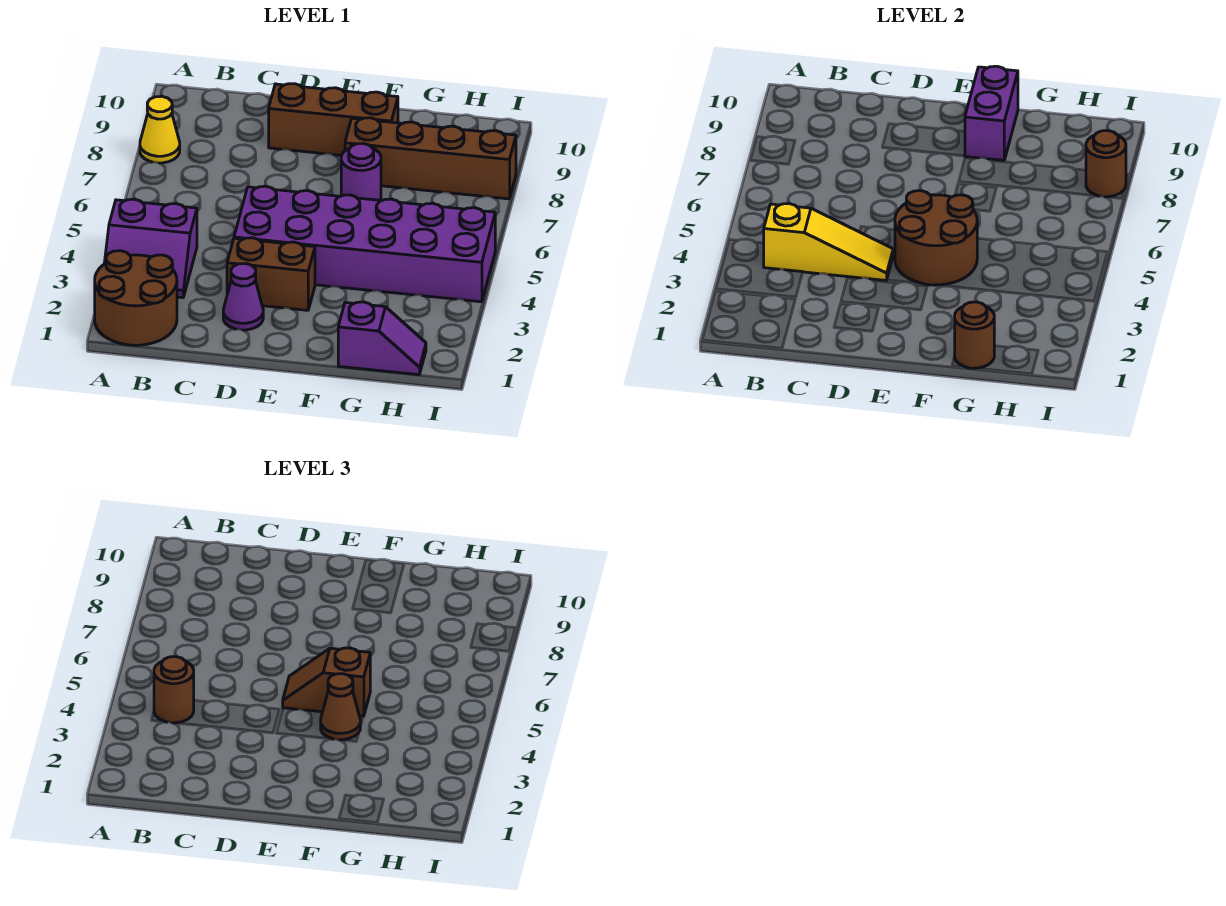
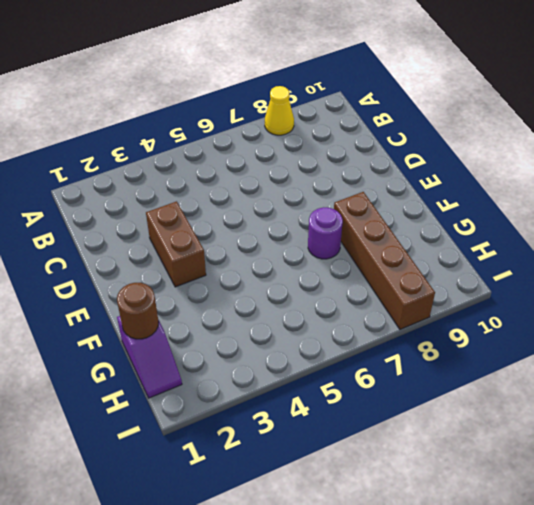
none -> brown round brick A1:B2 level 1
none -> purple slope A3:B4 level 1 top 4
none -> purple cone D2 level 1

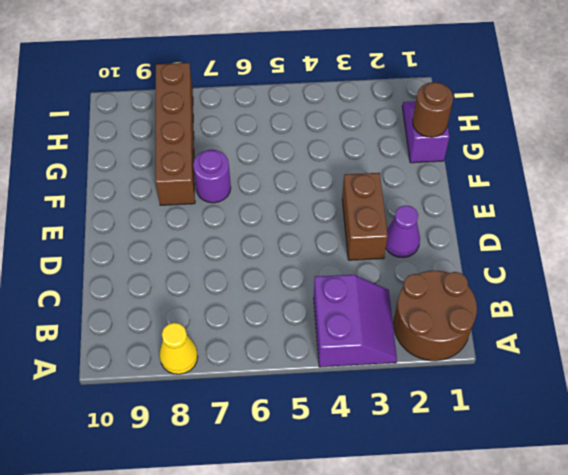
none -> purple brick D4:I5 level 1
none -> brown brick D9:F9 level 1
none -> yellow slope B4:D4 level 2 top B

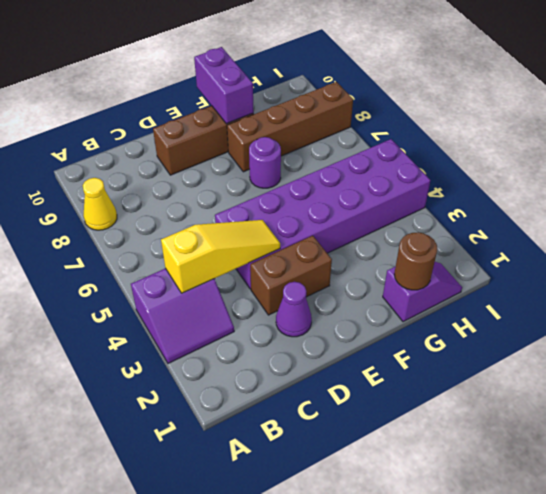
none -> brown round brick A1:B2 level 1
none -> brown round brick E4:F5 level 2
none -> brown round brick I8 level 2

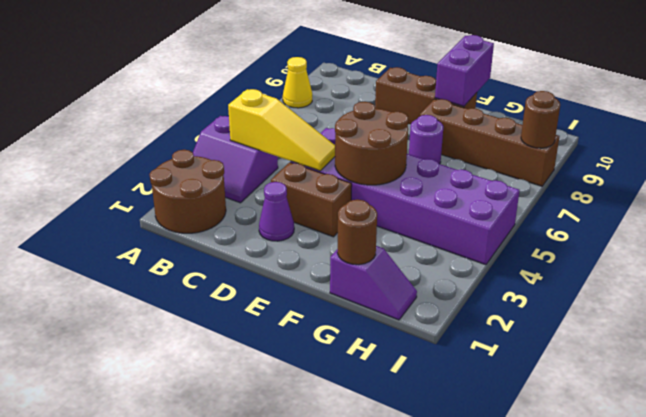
none -> brown round brick B4 level 3
none -> brown slope E5:F5 level 3 top F
none -> brown cone F4 level 3

